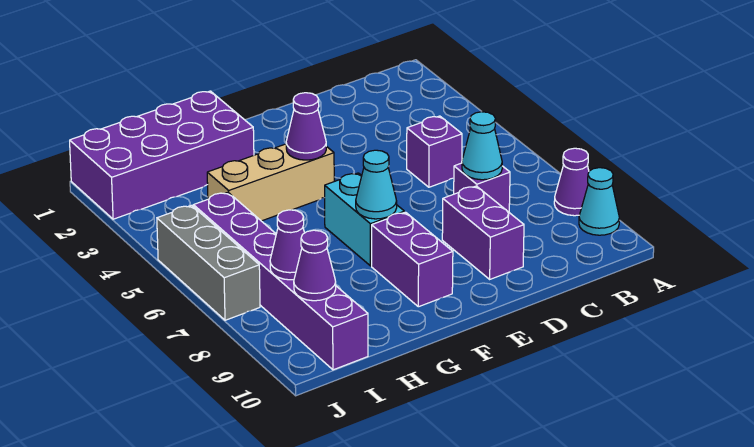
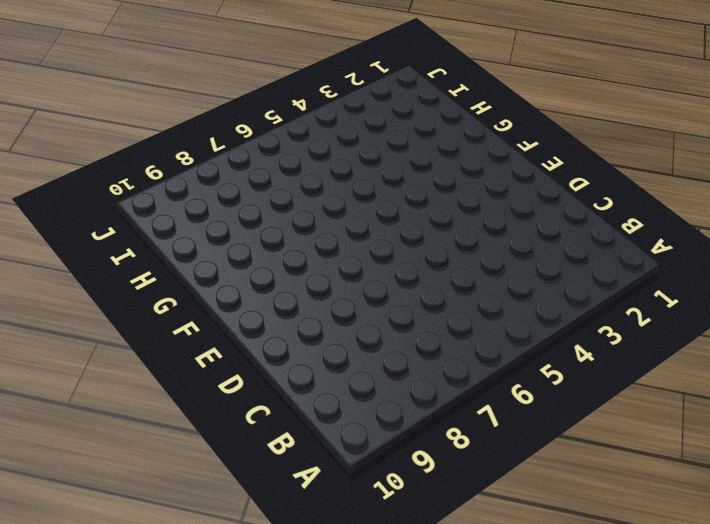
none -> purple cone A8 level 1
none -> cyan cone A9 level 1
none -> purple brick C5 level 1

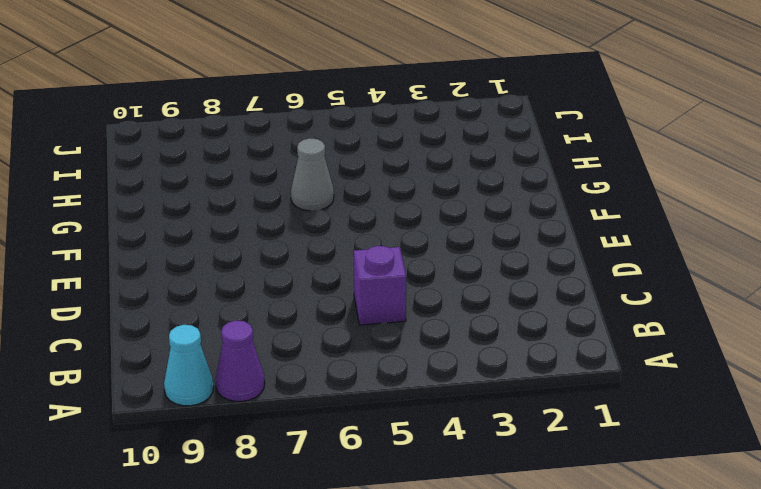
grey cone G6 level 1 -> none
none -> purple brick C7 level 1
none -> purple brick D8:D9 level 1
none -> tan brick F4:H4 level 1

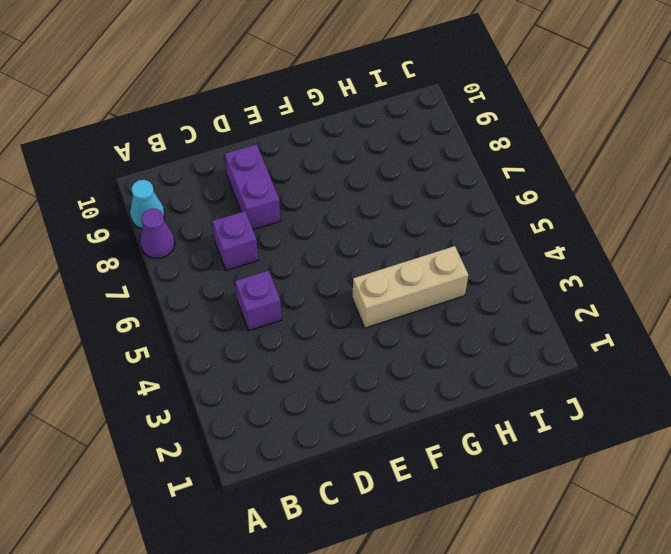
none -> cyan brick F6:F7 level 1
none -> purple brick F8:F9 level 1
none -> purple brick G1:J2 level 1

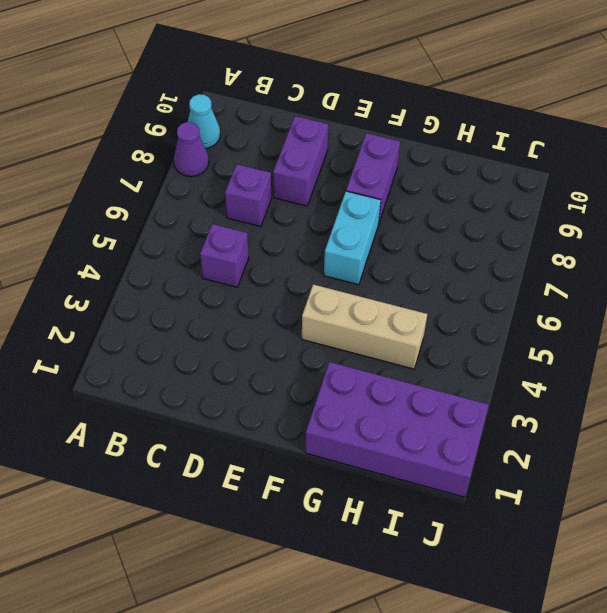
none -> purple brick I5:I10 level 1
none -> grey brick J5:J7 level 1
none -> cyan cone C7 level 2

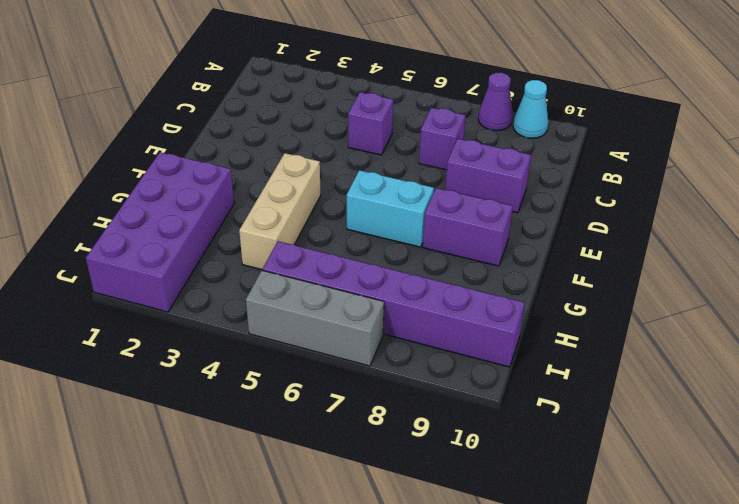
none -> cyan cone C7 level 2
none -> purple cone F4 level 2
none -> cyan cone F7 level 2

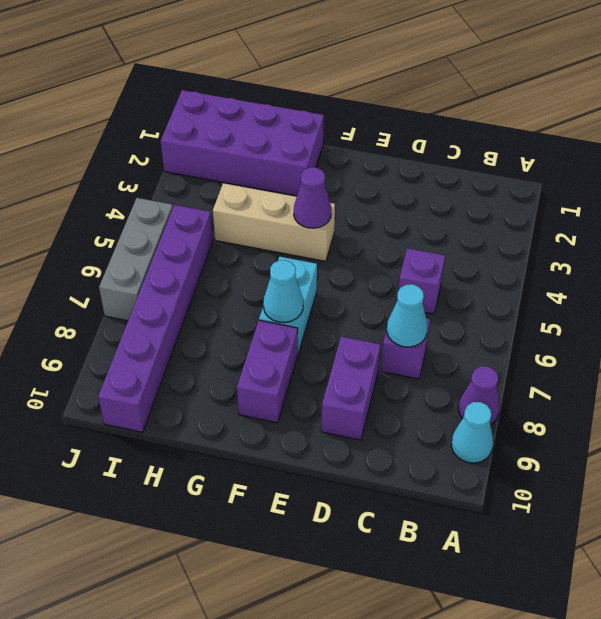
none -> purple cone I8 level 2
none -> purple cone I9 level 2

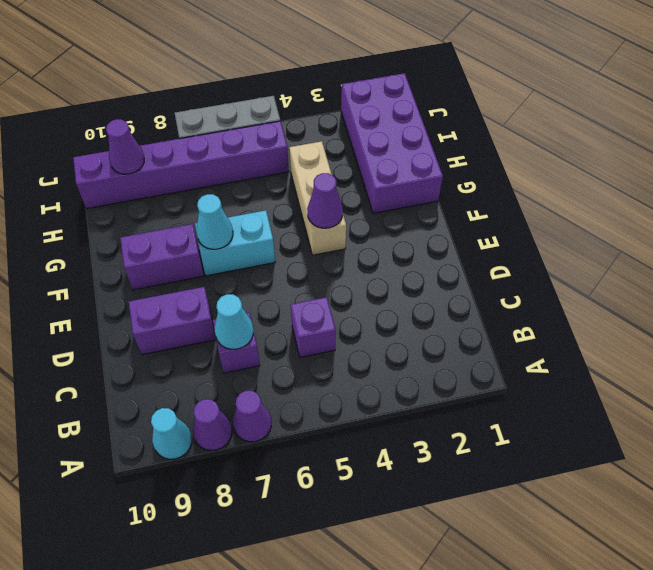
purple cone A7 level 1 -> purple cone I8 level 2

